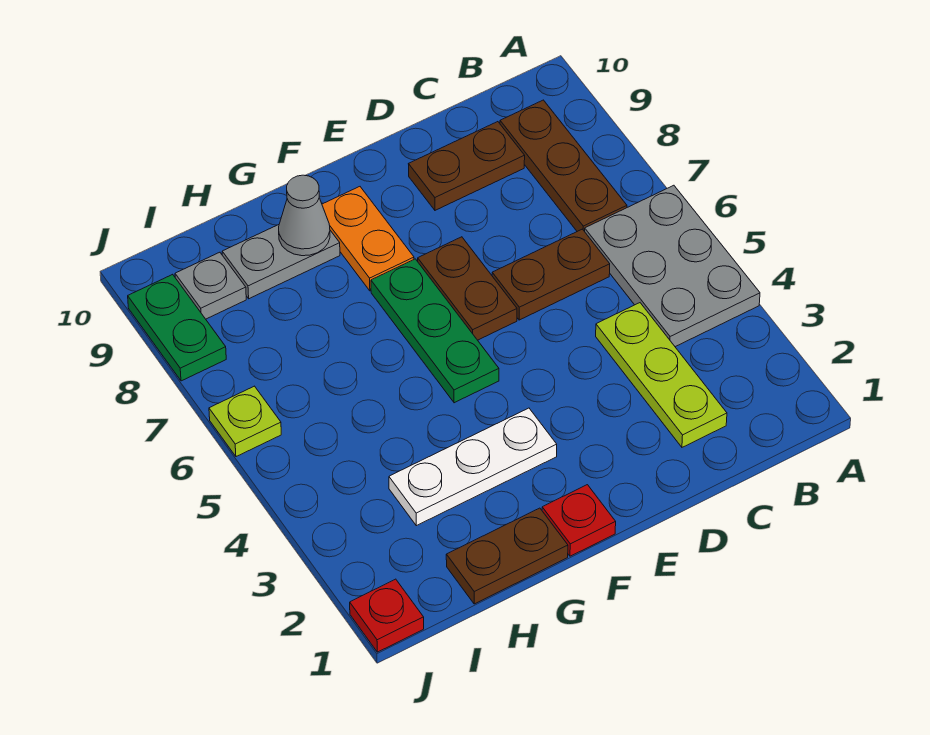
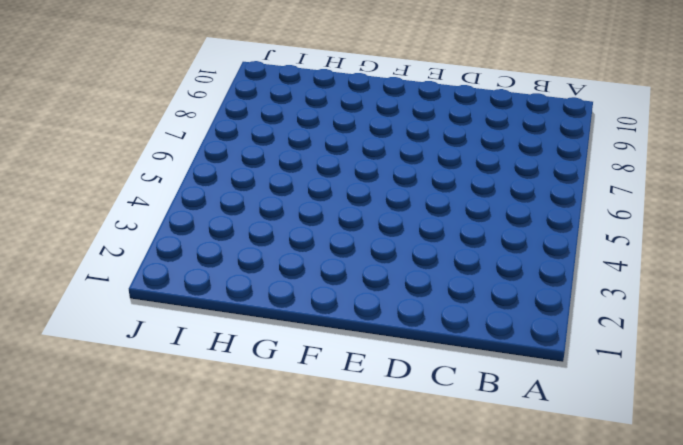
none -> grey plate A4:B6 level 1
none -> brown plate B7:B9 level 1
none -> lime plate C2:C4 level 1

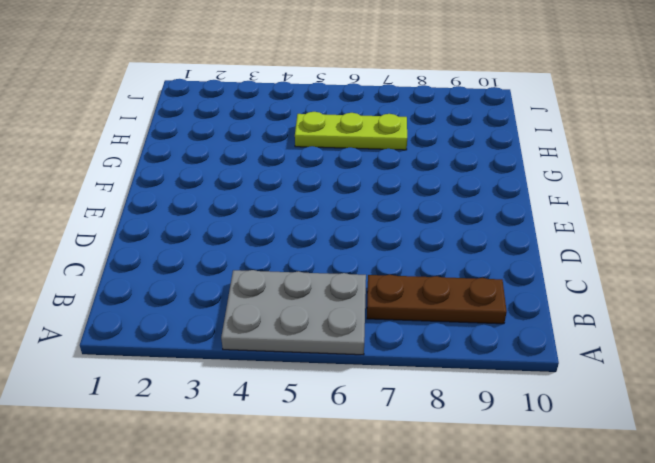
lime plate H5:H7 level 1 -> lime plate C2:C4 level 1
none -> brown plate C6:D6 level 1
none -> brown plate C9:D9 level 1
none -> brown plate E6:E7 level 1

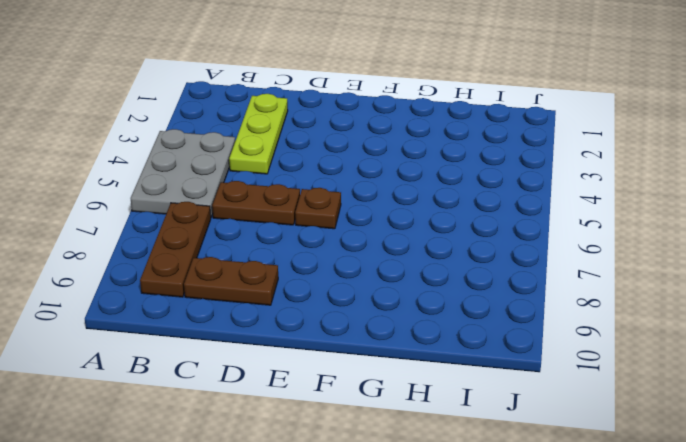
brown plate E6 level 1 -> brown plate E6:E7 level 1
none -> red plate F1 level 1
none -> white plate F3:H3 level 1
none -> green plate F5:F7 level 1

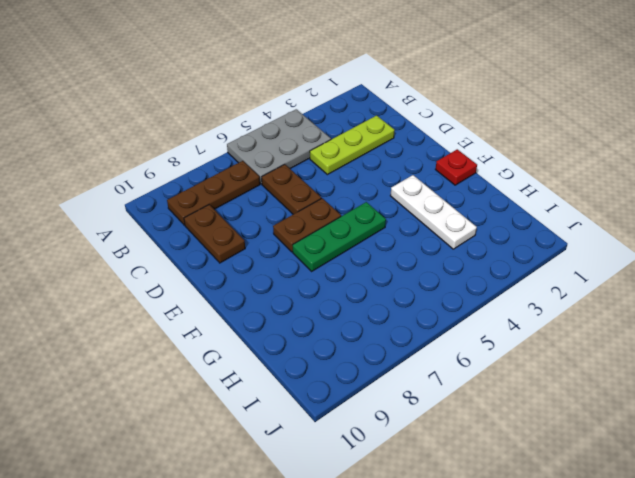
none -> orange plate F8:F9 level 1
none -> brown plate G1:H1 level 1
none -> grey plate G9:H9 level 1

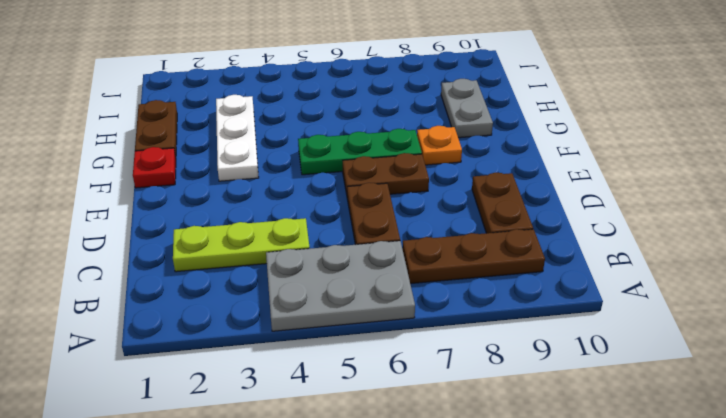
orange plate F8 level 1 -> orange plate F8:F9 level 1
none -> grey plate I9 level 1
none -> red plate J1 level 1
none -> lime plate J6 level 1

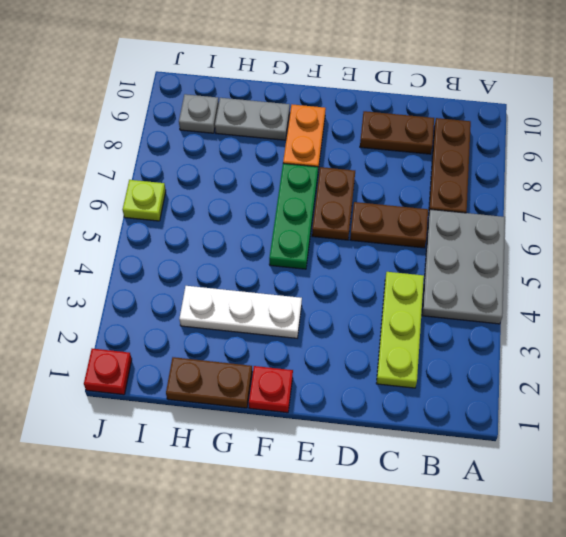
none -> green plate J8:J9 level 1
none -> grey cone G9 level 2

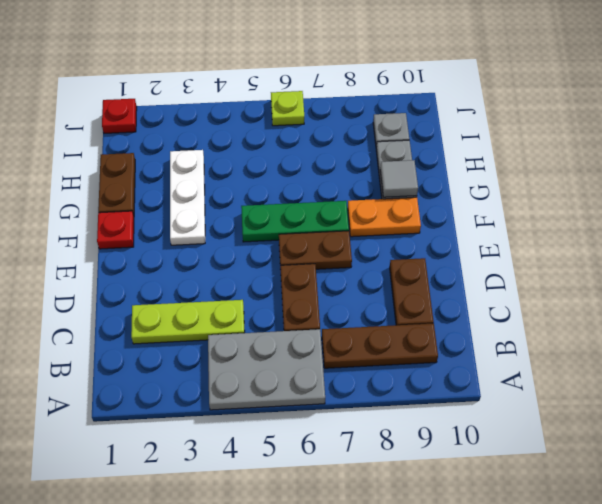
grey tile G9 level 2 -> grey cone G9 level 2
none -> green plate J8:J9 level 1

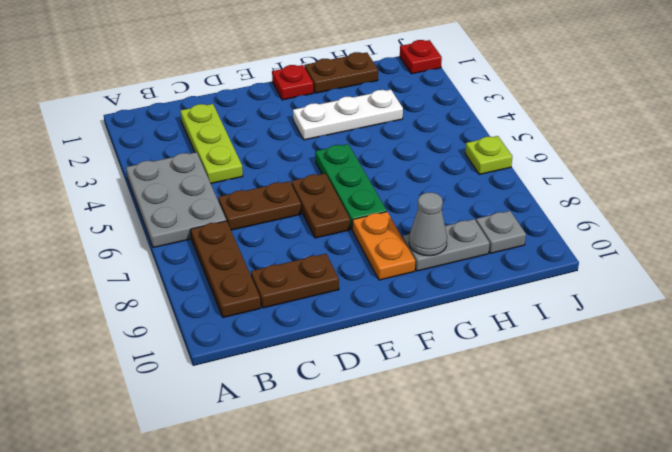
none -> green plate J8:J9 level 1

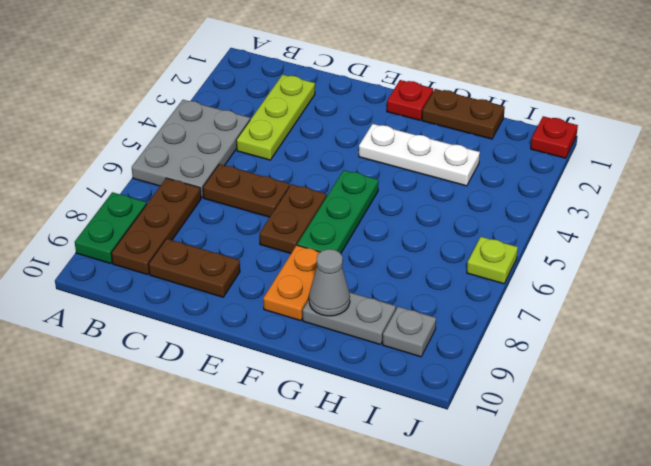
green plate A8:A9 level 1 -> green plate J8:J9 level 1

